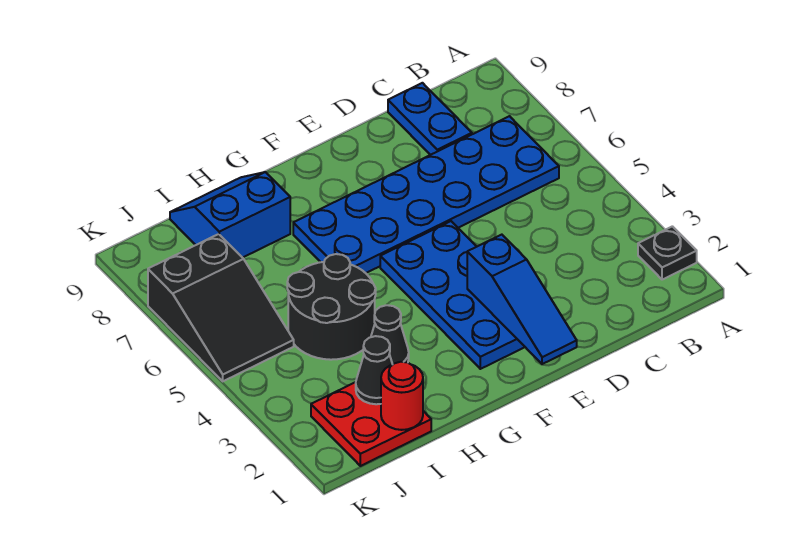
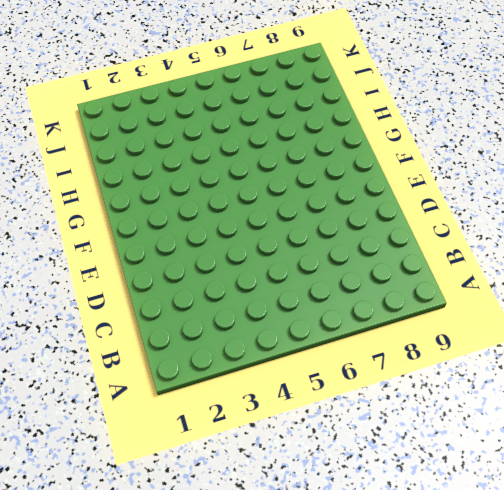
none -> black plate A2 level 1
none -> blue plate B6:G7 level 1
none -> blue plate C8:C9 level 1

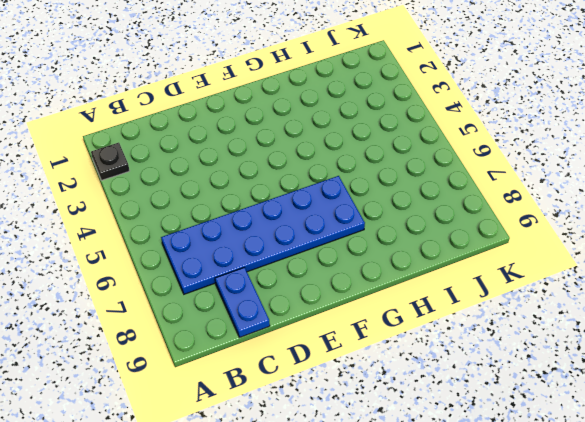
none -> blue plate E2:F5 level 1
none -> black cone H3 level 1
none -> black round brick H4:I5 level 1

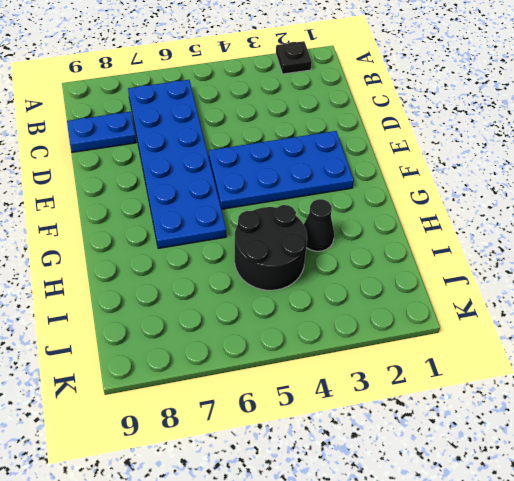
none -> blue slope H8:I9 level 1 top 8
none -> red plate I1:J2 level 1
none -> black slope J5:K7 level 1 top 7

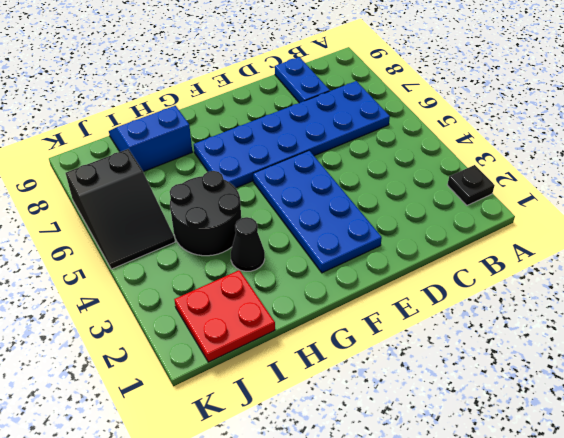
none -> blue slope E1:E3 level 2 top 3
none -> red round brick I1 level 2
none -> black cone I2 level 2

